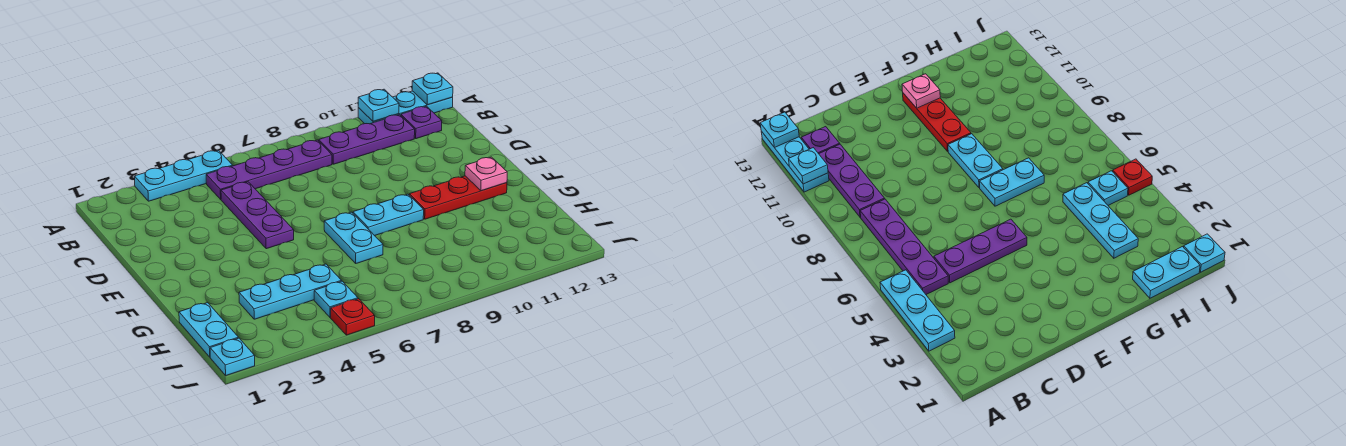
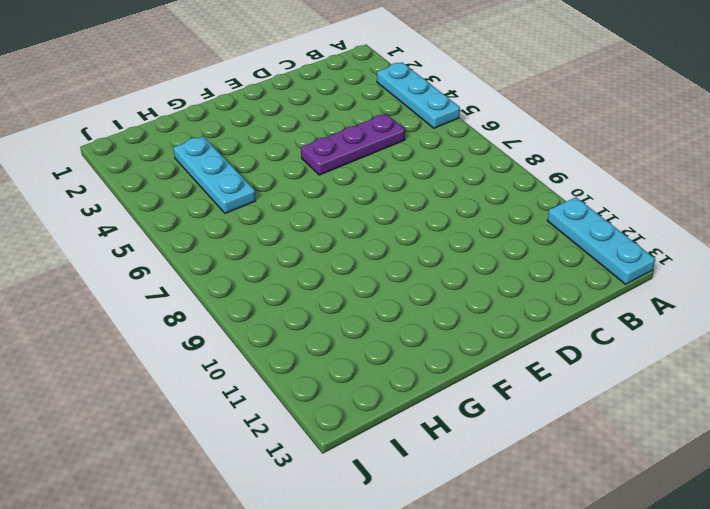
none -> purple plate B5:B8 level 1
none -> purple plate B9:B11 level 1
none -> purple plate B12 level 1

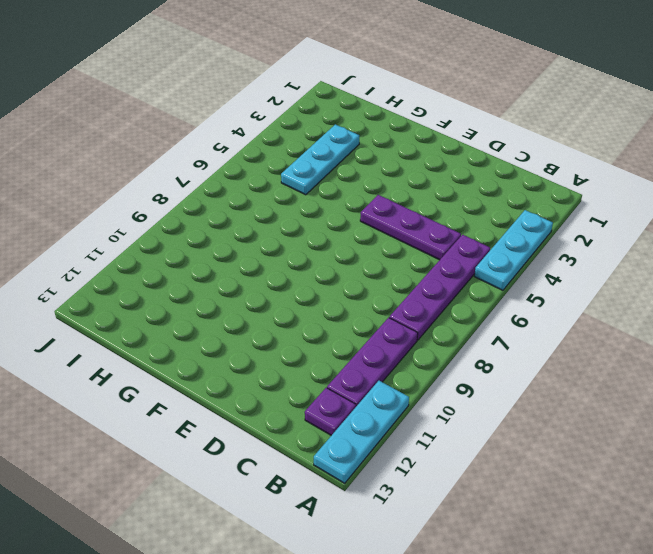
none -> cyan plate F7:G7 level 1
none -> cyan plate F8:F9 level 1
none -> red plate F10:F12 level 1

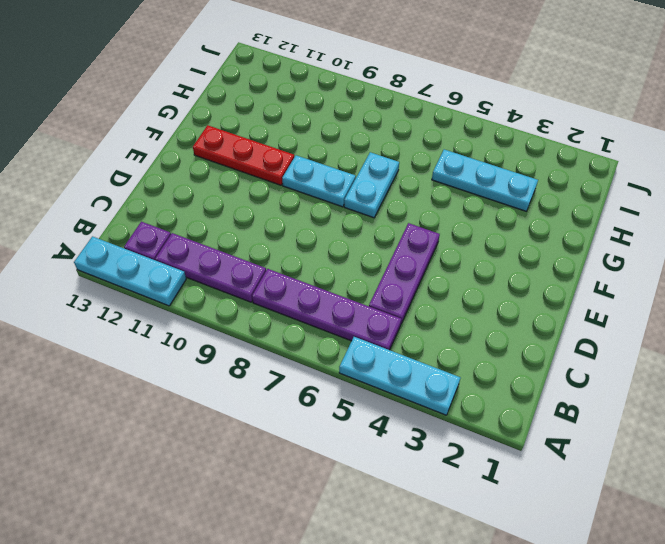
none -> cyan plate H1:I1 level 1
none -> cyan plate I5 level 1
none -> cyan plate J1 level 1

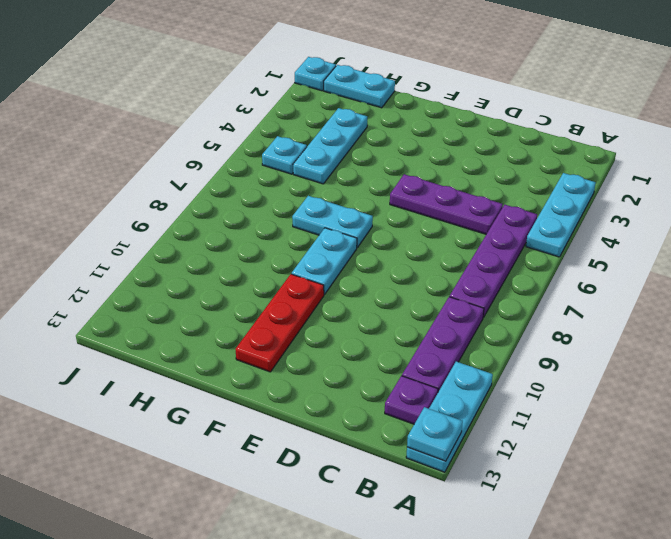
none -> red plate J5 level 1
none -> cyan plate A11 level 2
none -> pink plate F12 level 2

